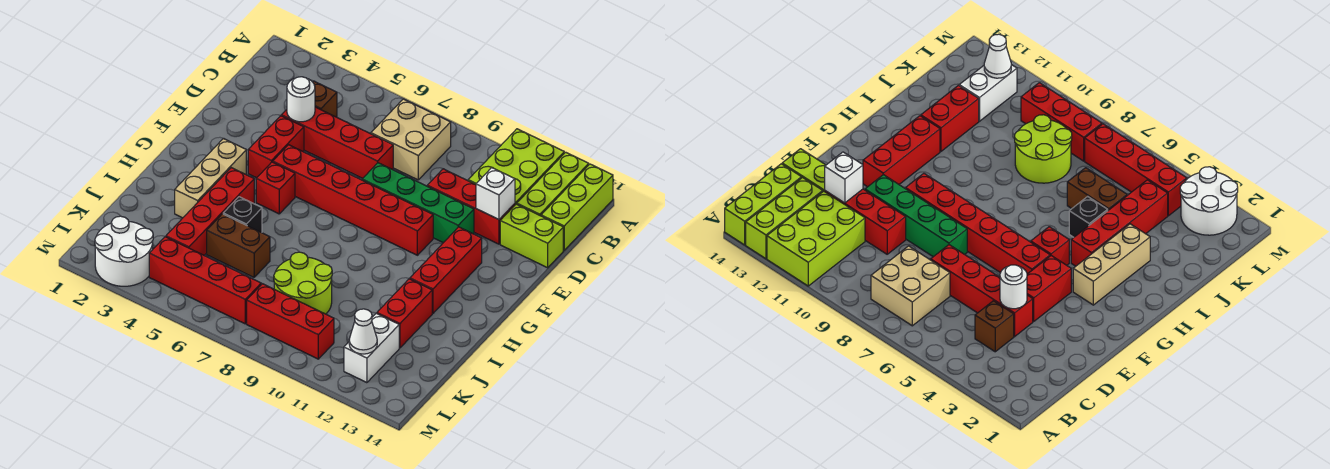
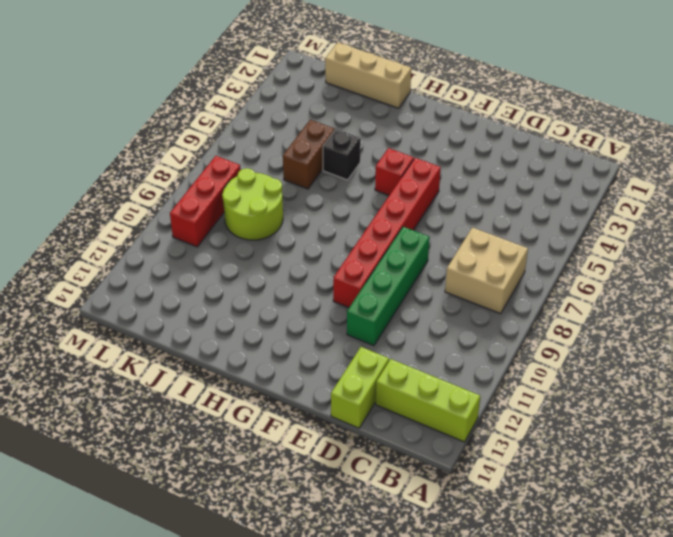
tan brick I1:K1 level 1 -> tan brick G3:I3 level 1
none -> lime brick A11:C12 level 1
none -> lime brick A14:C14 level 1
none -> brown brick C4 level 1

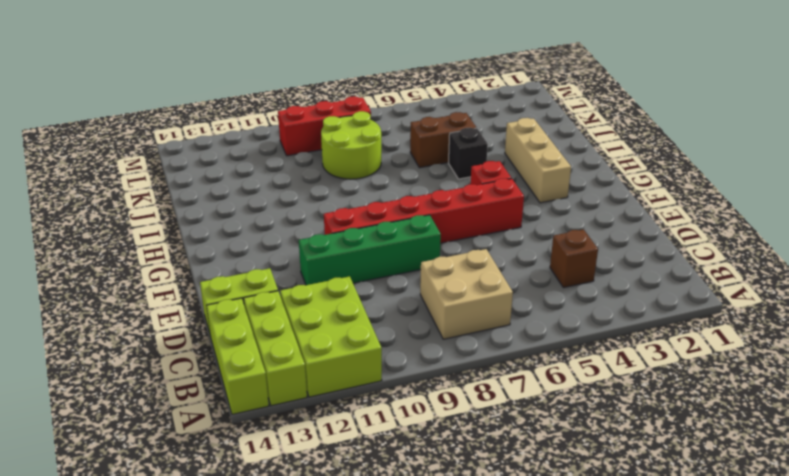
none -> red brick D4:D7 level 1
none -> red brick D10:D12 level 1
none -> red brick E4:F4 level 1

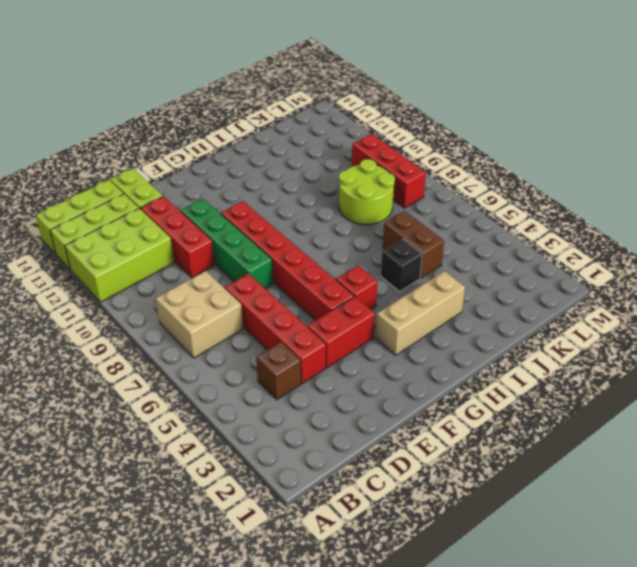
none -> red brick F12:H12 level 1
none -> red brick H4:K4 level 1
none -> red brick I12:J12 level 1

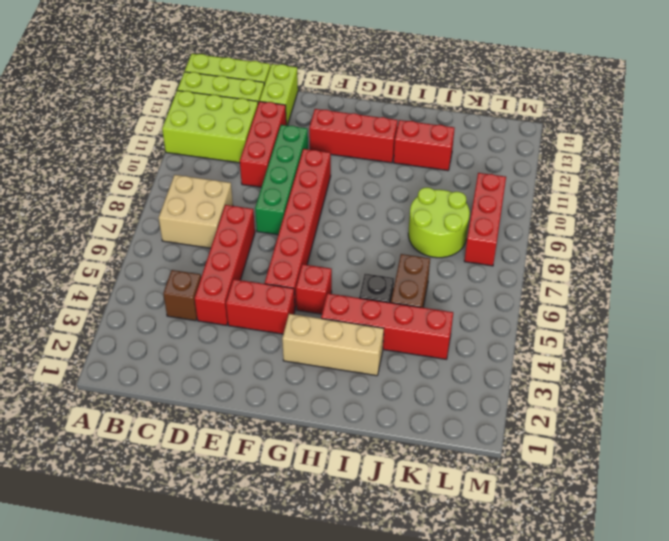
none -> white brick K12:L12 level 1
none -> white round brick L2:M3 level 1
none -> red brick L4:L7 level 1

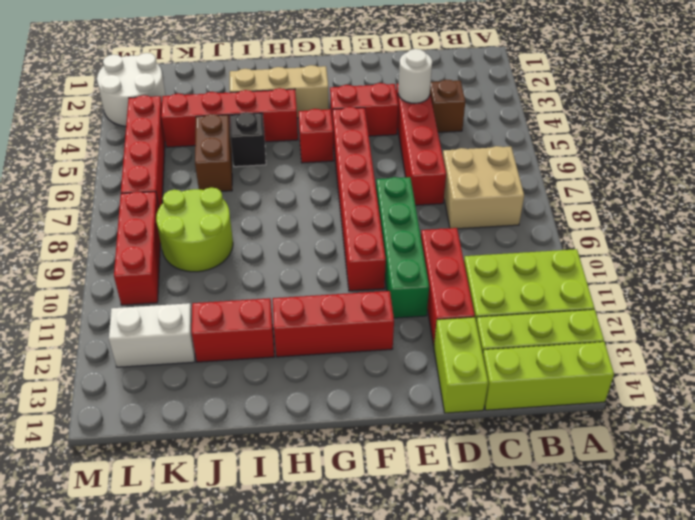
none -> white brick D12 level 2
none -> white cone L12 level 2

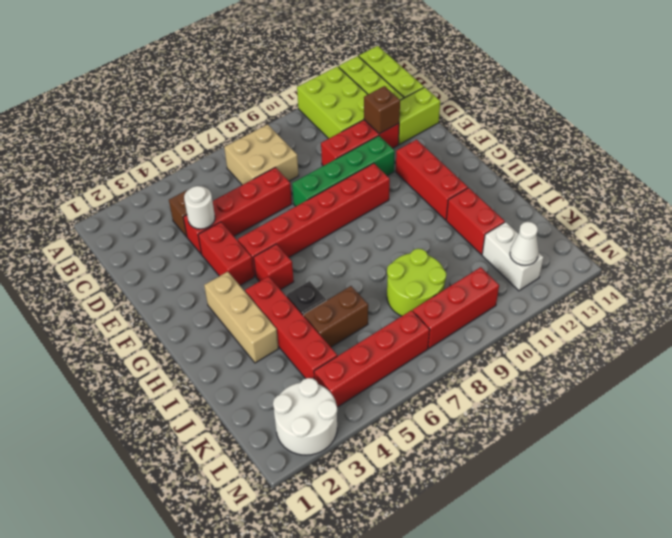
brown brick D12 level 2 -> white brick D12 level 2

